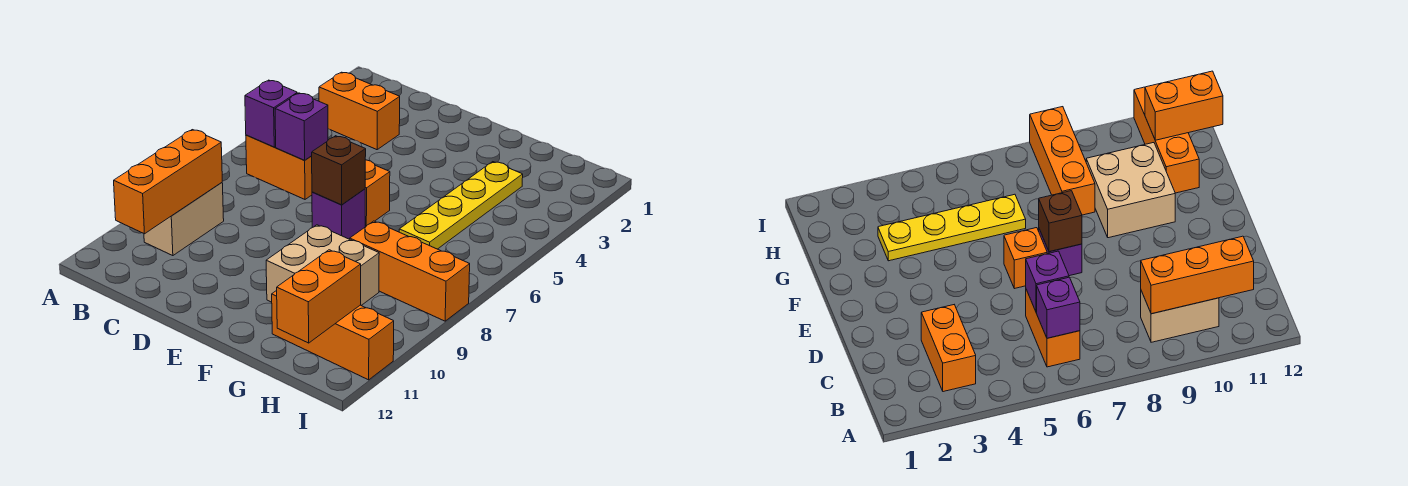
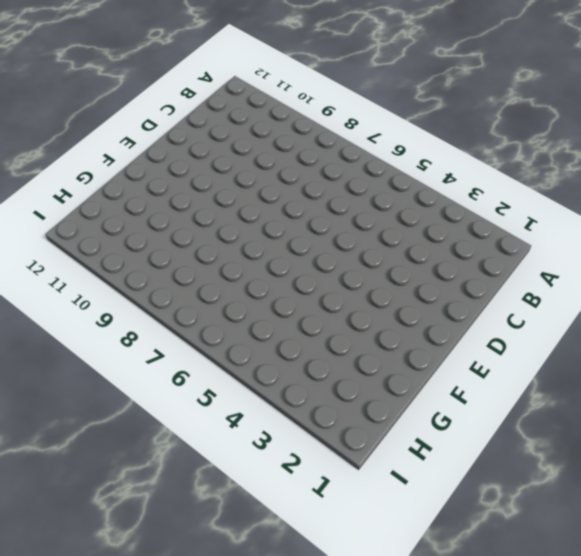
none -> orange brick B3:C3 level 1
none -> orange brick B6:C6 level 1
none -> tan brick B9:B10 level 1

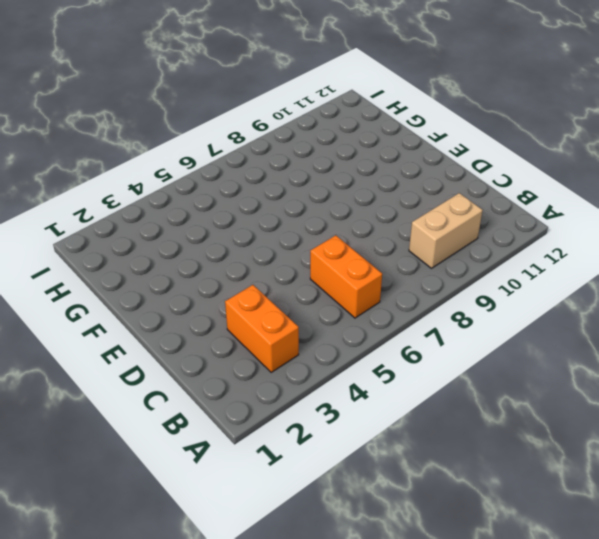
none -> orange brick E6 level 1
none -> purple brick E7 level 1
none -> tan brick F9:G10 level 1

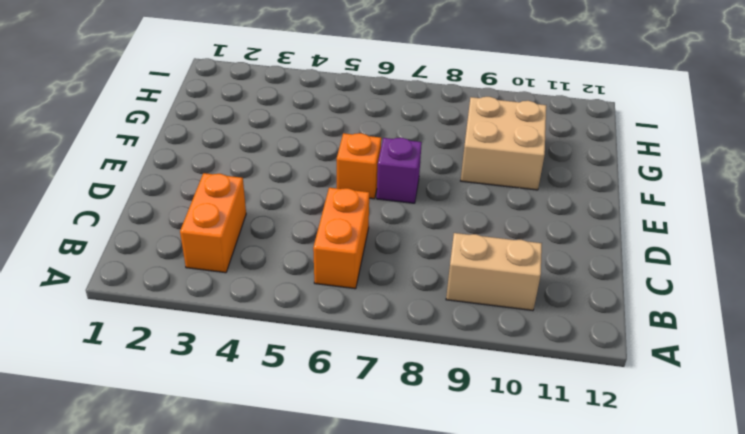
none -> yellow plate G3:G6 level 1
none -> orange brick G8:I8 level 1
none -> orange brick G11:I11 level 1

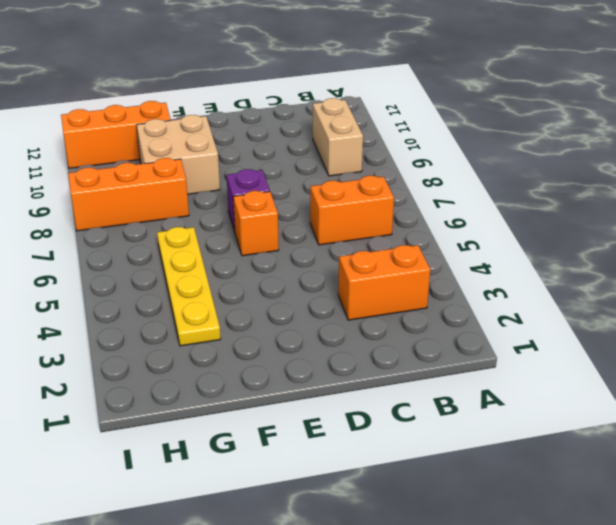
none -> purple brick B6 level 2
none -> orange brick B9:B11 level 2
none -> purple brick C6 level 2

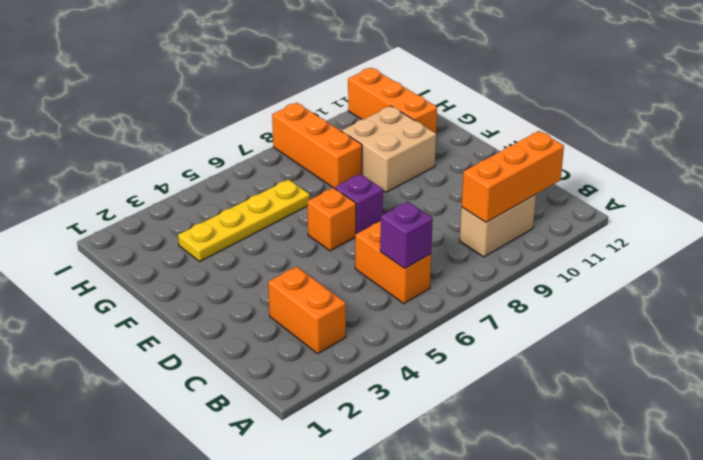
none -> purple brick C6 level 2
none -> brown brick E7 level 2
none -> orange brick H11:H12 level 2

